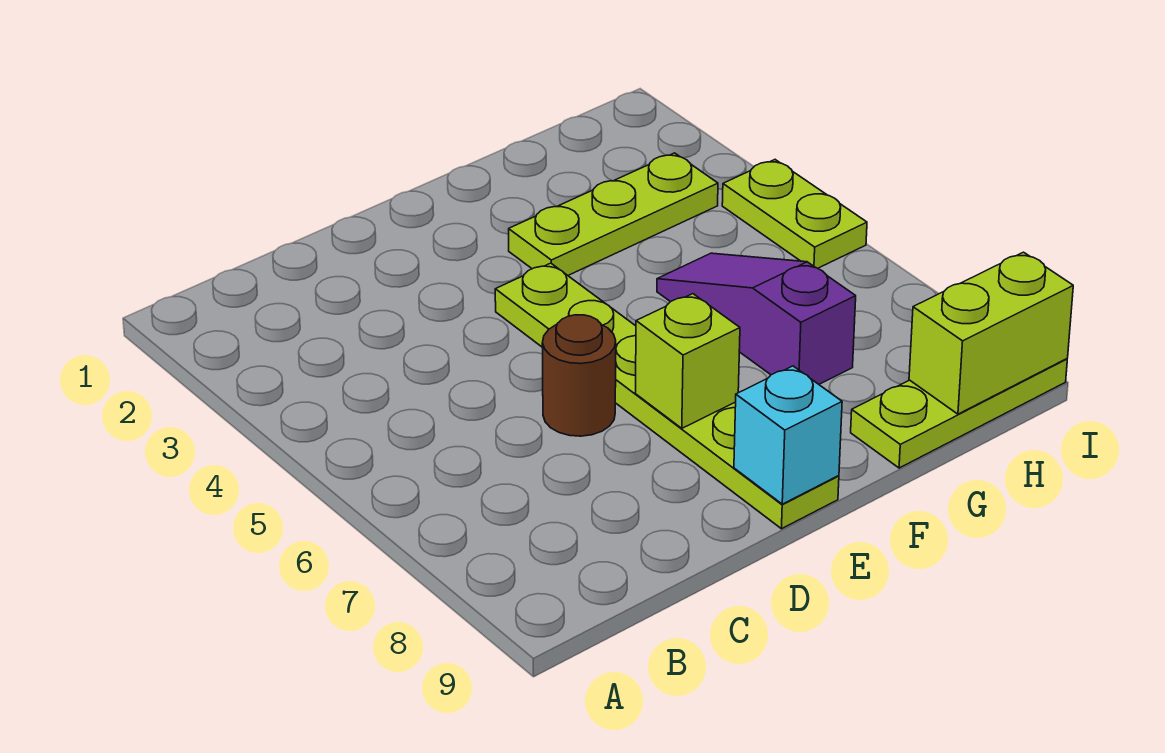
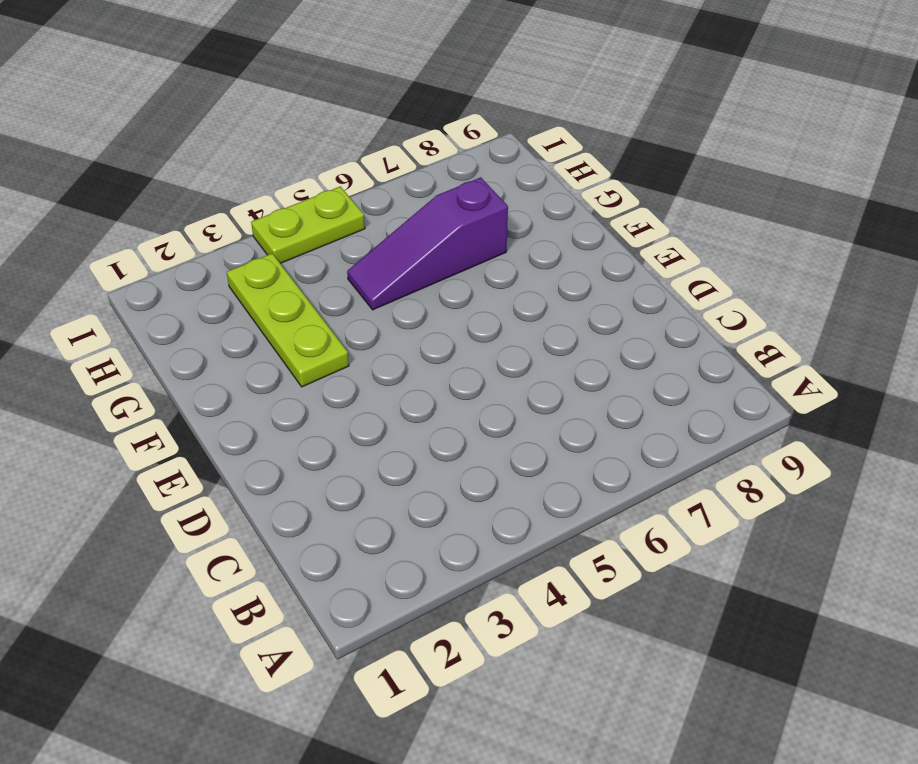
none -> brown round brick D6 level 1
none -> lime plate E4:E9 level 1

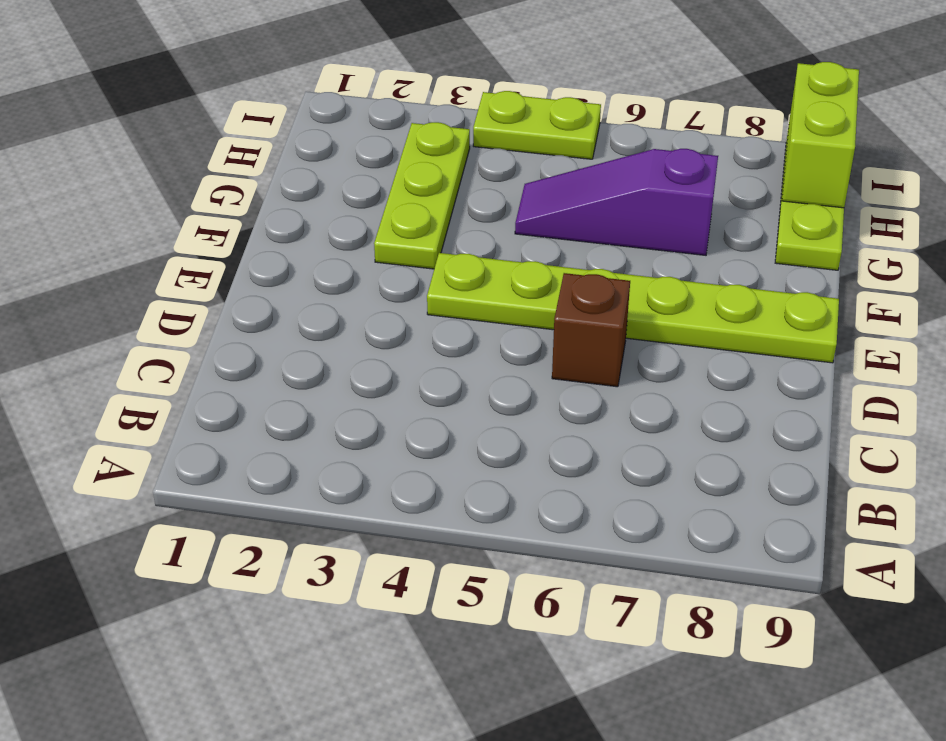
brown brick D6 level 1 -> brown round brick D6 level 1
none -> lime brick E7 level 2
none -> cyan brick E9 level 2

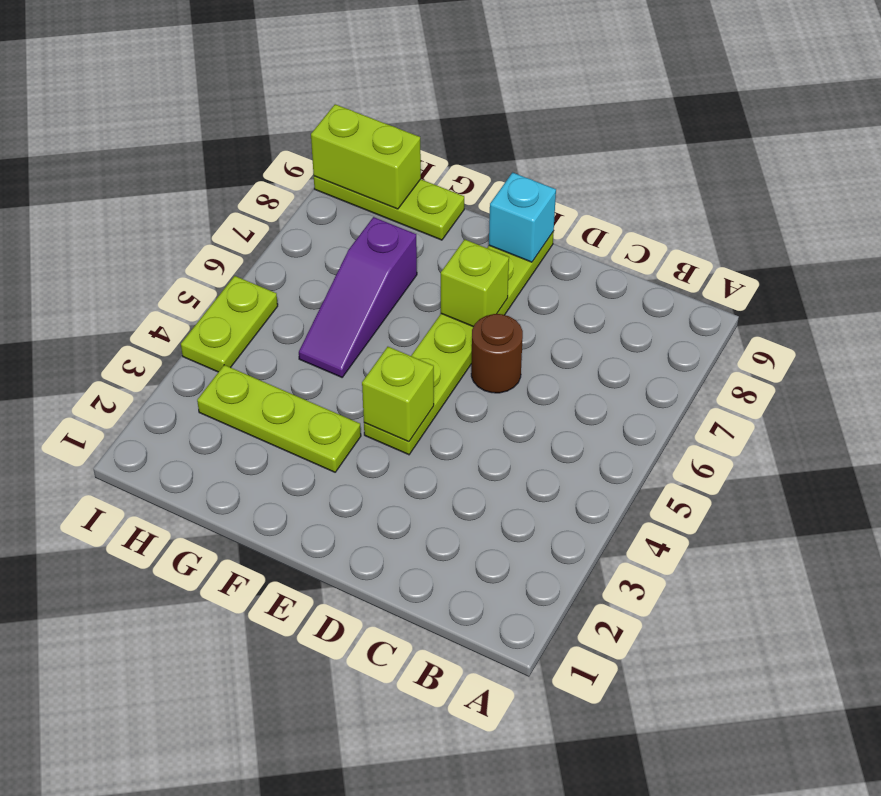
lime brick E4 level 2 -> none

